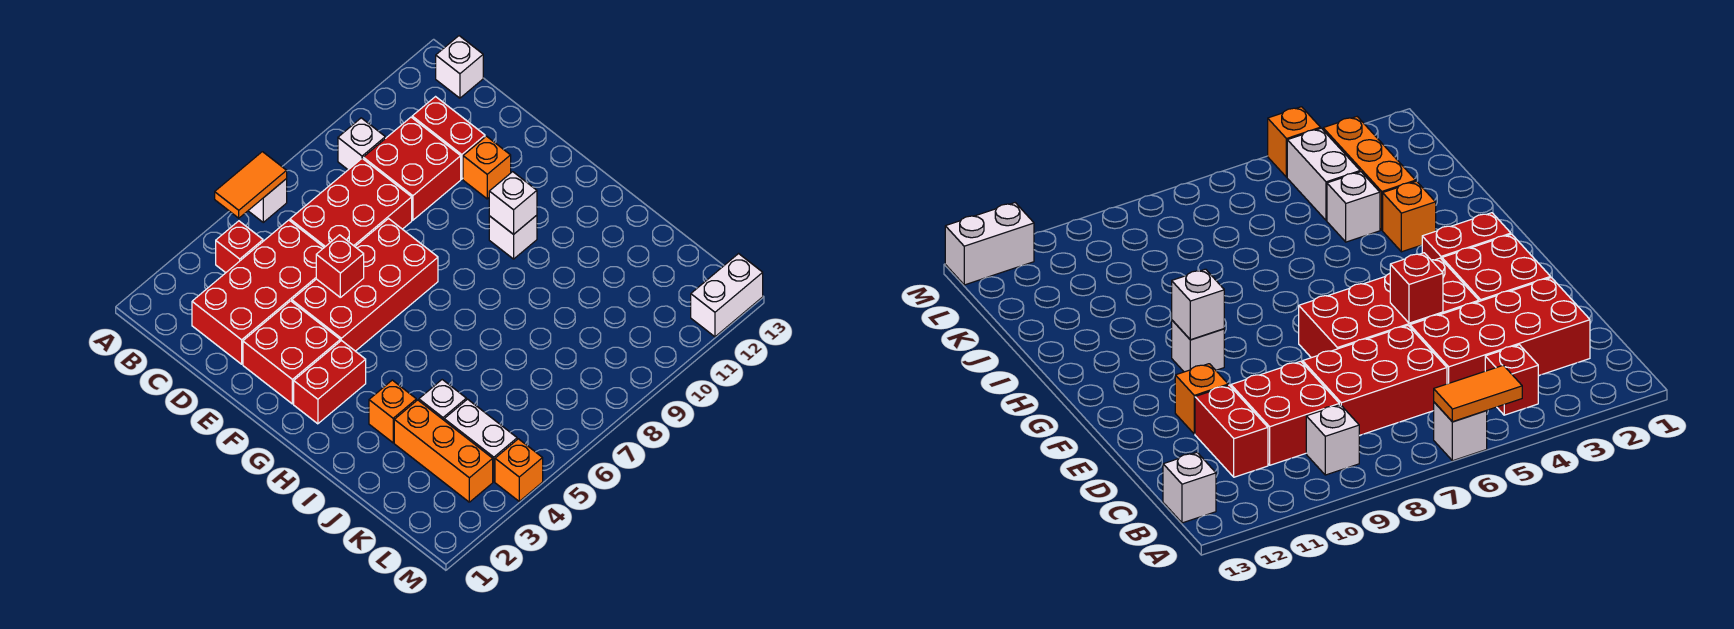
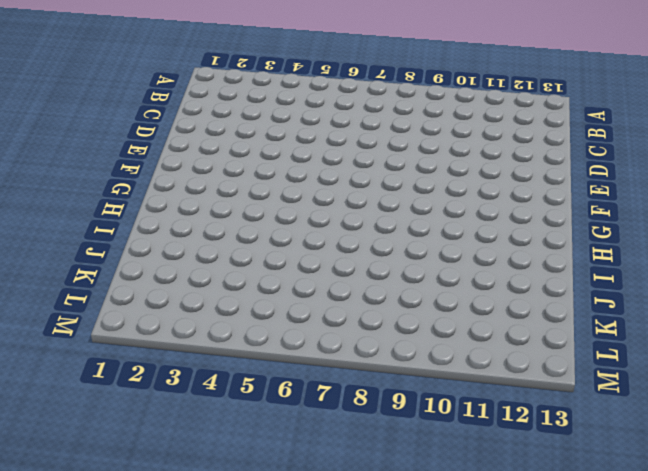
none -> white brick A6 level 1
none -> red brick B4 level 1
none -> white brick B9 level 1

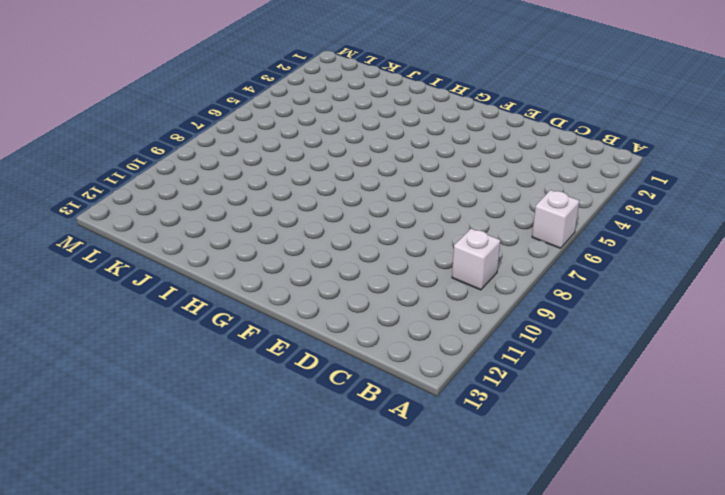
none -> red brick B4 level 1
none -> white brick B13 level 1
none -> red brick C2:D5 level 1

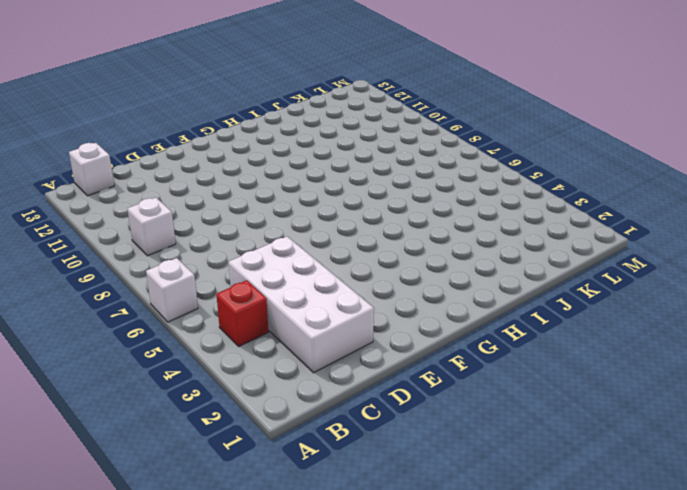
white brick C2:D5 level 1 -> red brick C2:D5 level 1
none -> red brick C6:D8 level 1
none -> red brick C9:D10 level 1
none -> red brick C11:D11 level 1

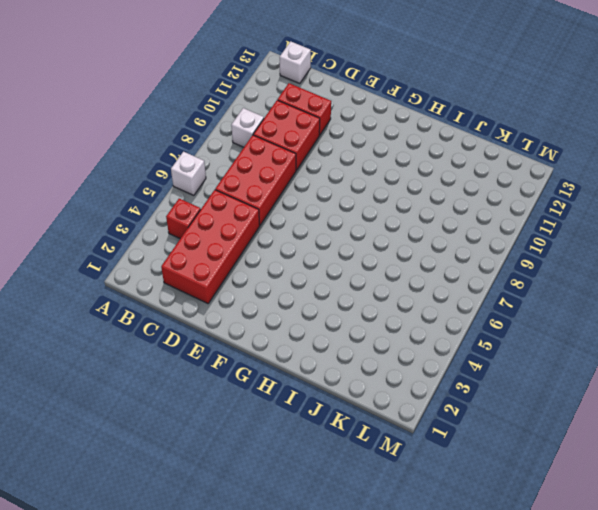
none -> red brick E2:F3 level 1
none -> red brick E4:F7 level 1
none -> orange brick E11 level 1

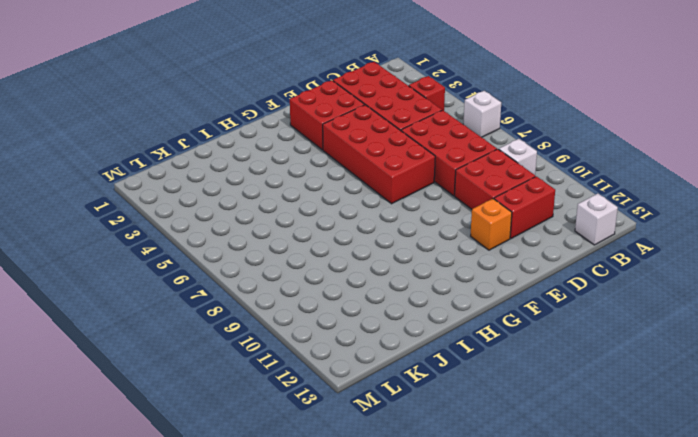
none -> red brick G2:G3 level 1
none -> white brick G10 level 1
none -> orange brick I3 level 1

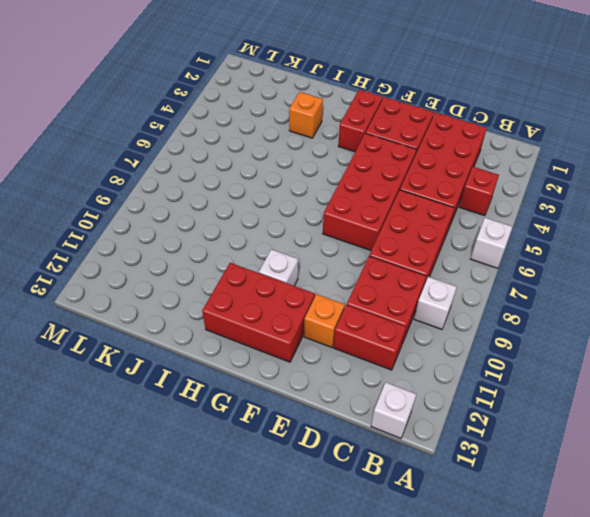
red brick F11:H12 level 1 -> none
none -> orange brick J3:L3 level 1
none -> white brick J4 level 1
none -> white brick K4:L4 level 1

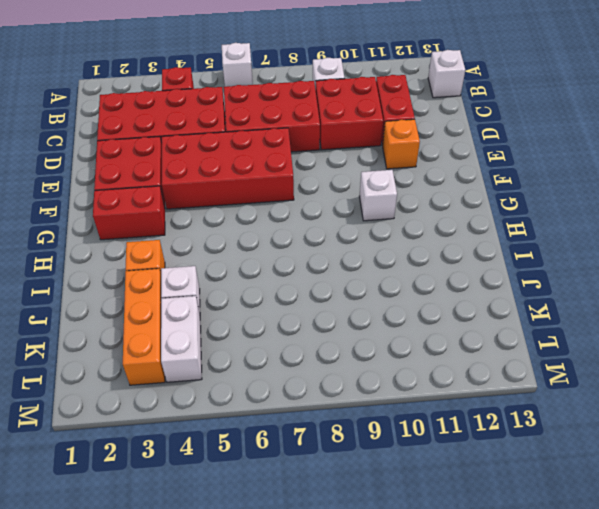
none -> orange brick M4 level 1
none -> white brick M12:M13 level 1
none -> orange tile A5:A6 level 2

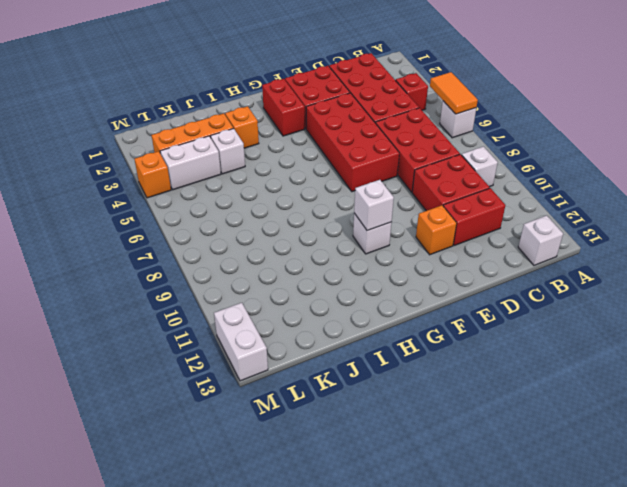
none -> red brick E5 level 2

